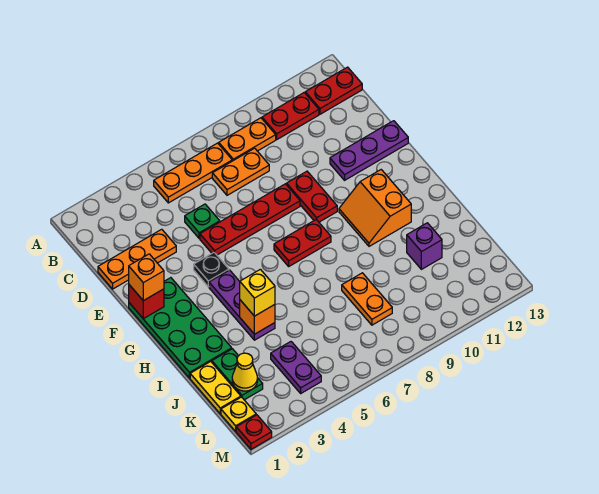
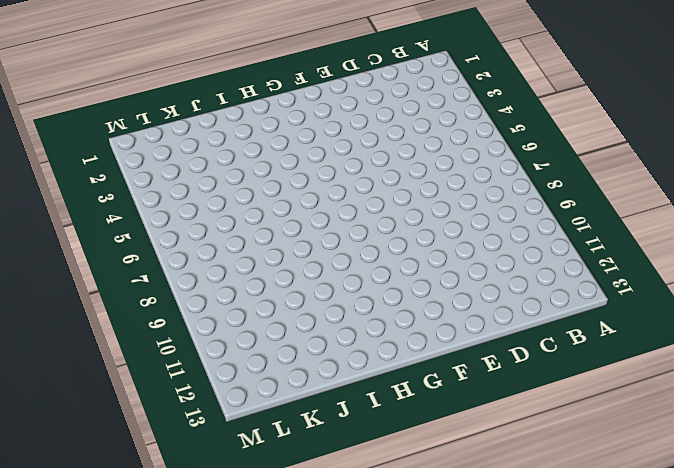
none -> orange plate B5:B7 level 1
none -> orange plate B8:B9 level 1
none -> red plate B10:B11 level 1

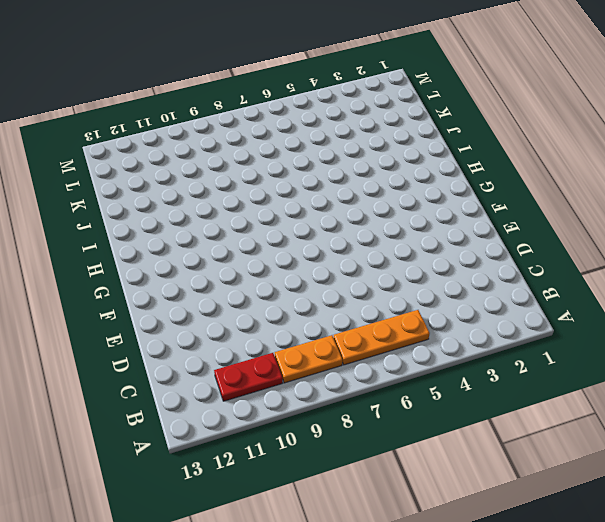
none -> red plate B12:B13 level 1
none -> orange plate C7:C8 level 1
none -> orange plate D1:D3 level 1

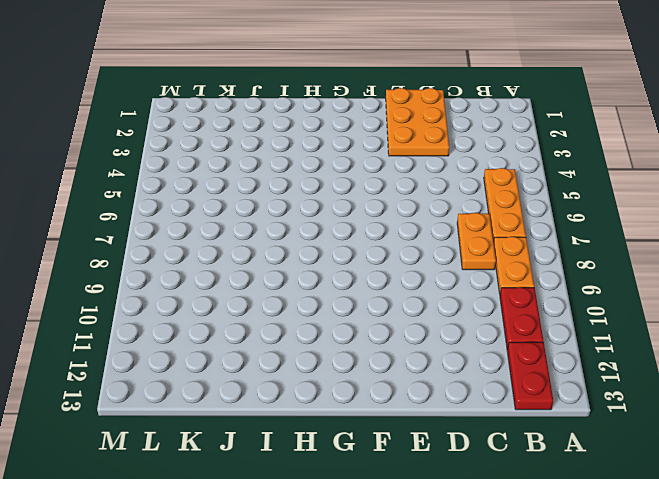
orange plate D1:E3 level 1 -> orange plate D1:D3 level 1
none -> green plate D5 level 1
none -> red plate E5:E8 level 1
none -> red plate E9:F9 level 1

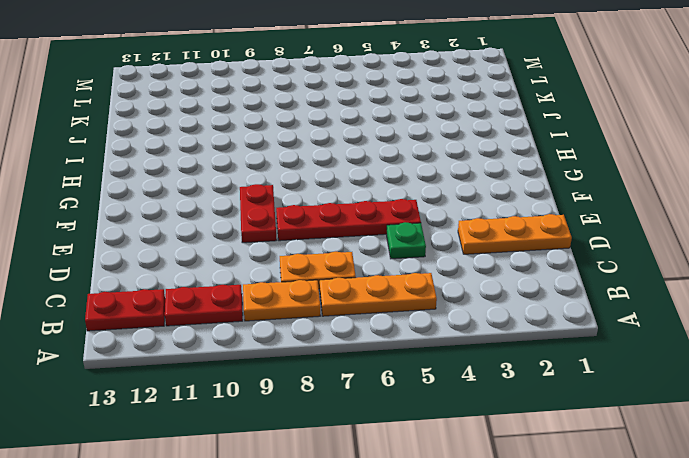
none -> purple plate E11:E13 level 1
none -> green plate F1:I2 level 1
none -> black plate F4 level 1

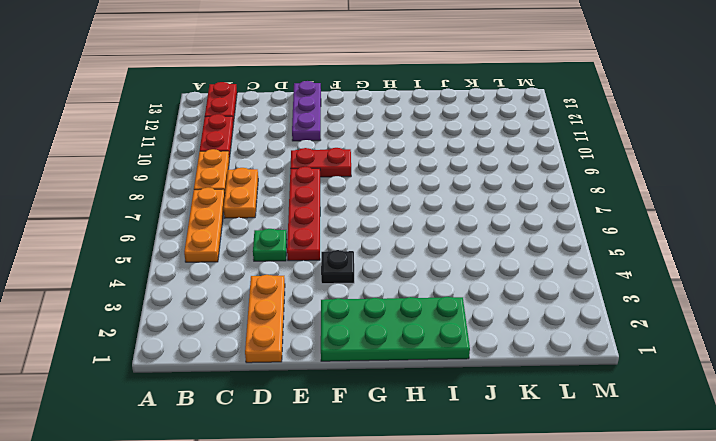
none -> purple plate G4:I4 level 1
none -> red plate G7:G8 level 1
none -> orange slope G10:H11 level 1 top 11

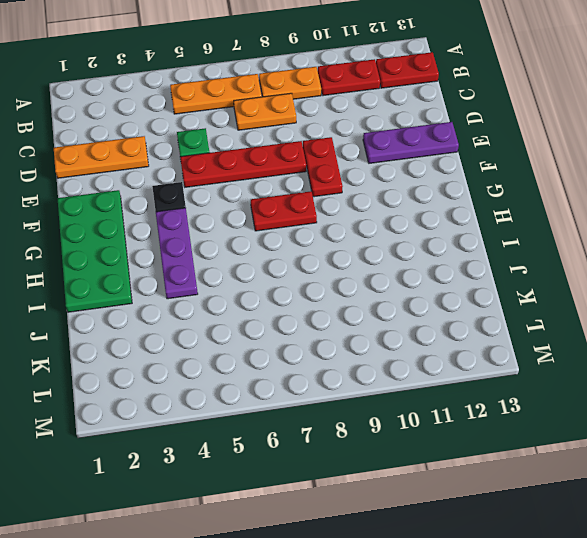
none -> orange slope G10:H11 level 1 top 11
none -> yellow plate J1:K1 level 1
none -> green plate J2:K2 level 1

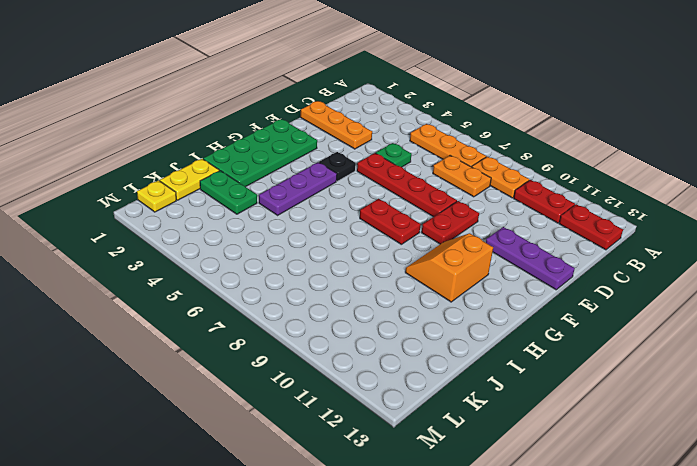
green plate J2:J3 level 1 -> green plate J2:K2 level 1
none -> orange plate J8:K8 level 1
none -> purple brick J11 level 1
none -> purple plate K4:L4 level 1

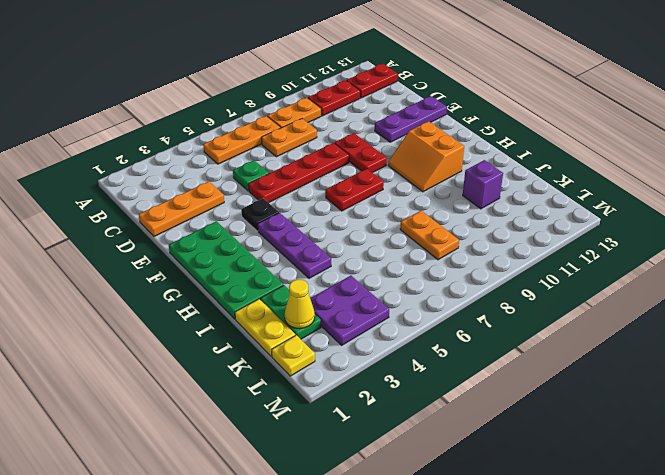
purple plate K3:L4 level 1 -> purple plate K4:L4 level 1
none -> red plate M1 level 1
none -> red brick F1 level 2
none -> orange brick I4 level 2

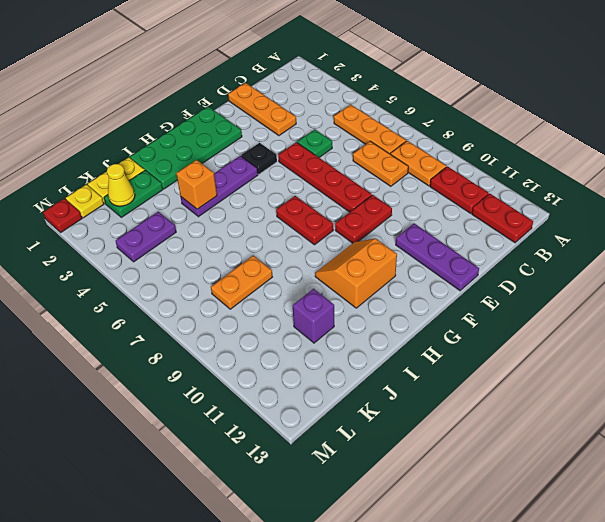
none -> red brick F1 level 2
none -> orange brick F1 level 3
none -> yellow brick I4 level 3

